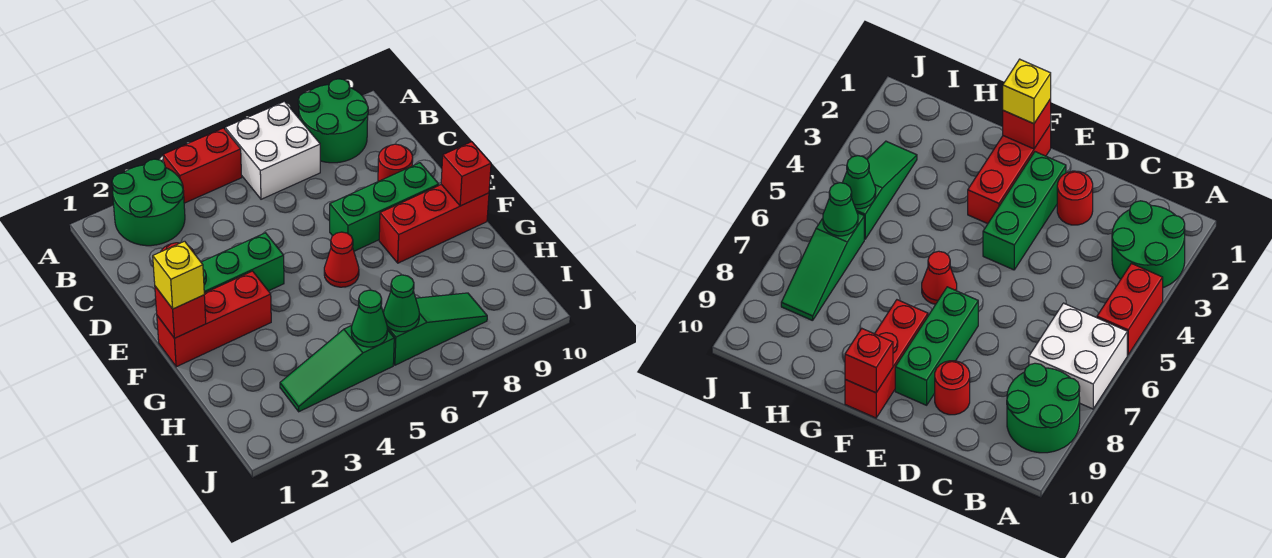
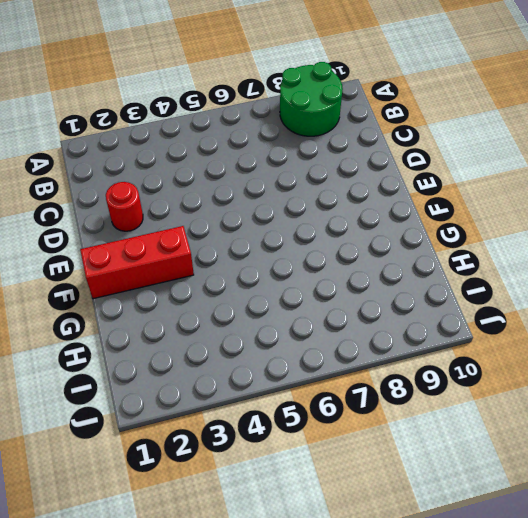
none -> green round brick A2:B3 level 1
none -> red brick A4:A5 level 1
none -> white brick A6:B7 level 1

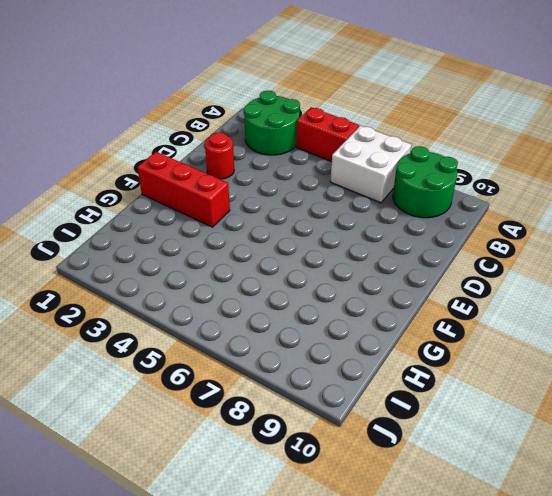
none -> red round brick D9 level 1
none -> green brick E2:E4 level 1
none -> green brick E7:E9 level 1

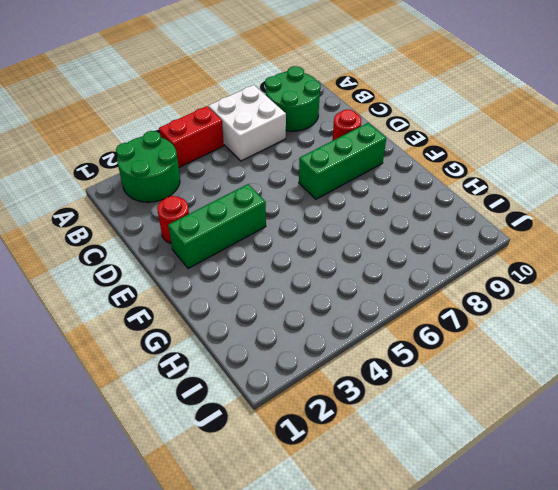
none -> red brick F1:F3 level 1
none -> red cone F6 level 1
none -> red brick F8:F10 level 1

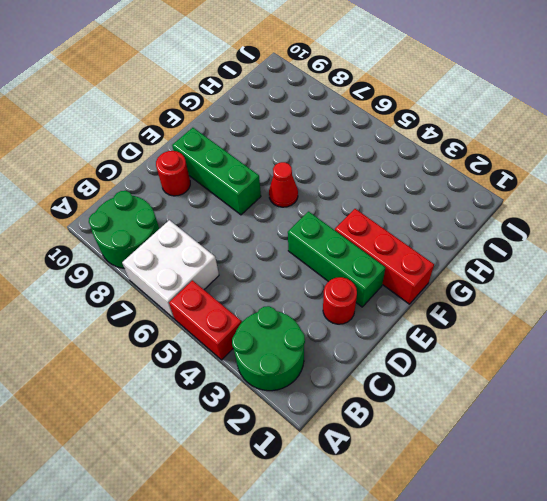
none -> red brick F8:F10 level 1
none -> green slope I3:I5 level 1 top 5
none -> green slope I6:I8 level 1 top 6

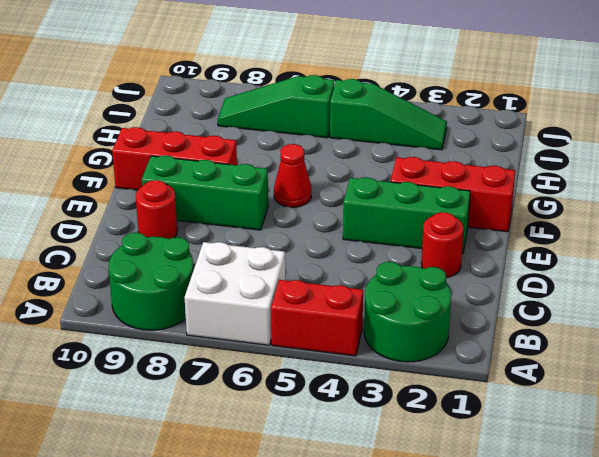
none -> red brick F1 level 2
none -> red brick F10 level 2
none -> green cone I5 level 2

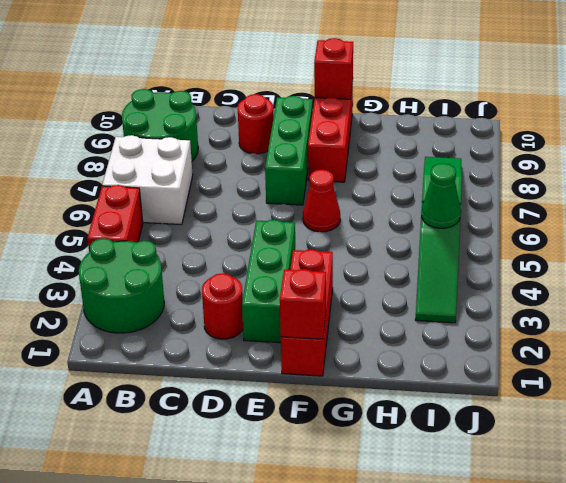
none -> green cone I6 level 2
none -> yellow brick F1 level 3

